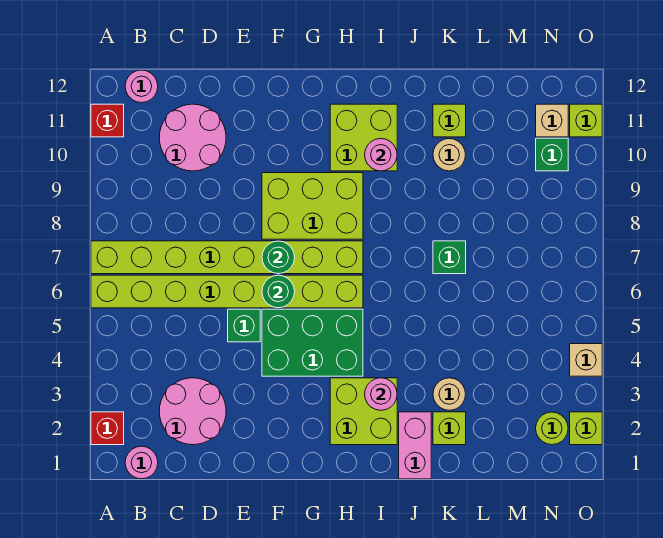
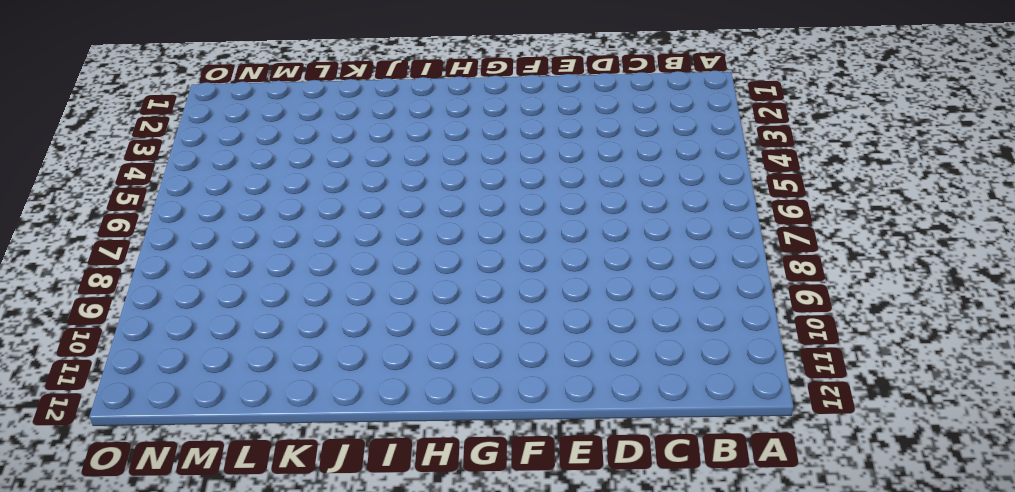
none -> red brick A2 level 1
none -> lime brick A6:H6 level 1
none -> lime brick A7:H7 level 1

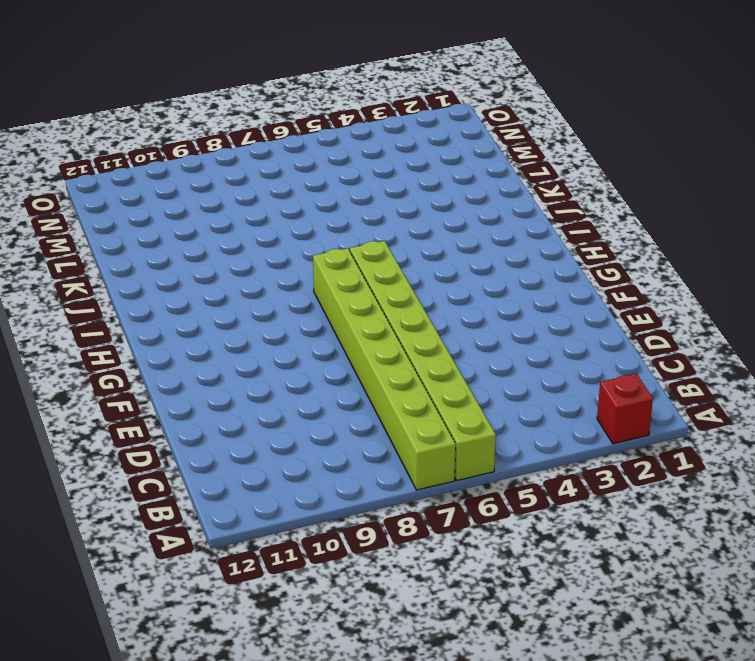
none -> red brick A11 level 1
none -> pink round brick B1 level 1
none -> pink round brick B12 level 1

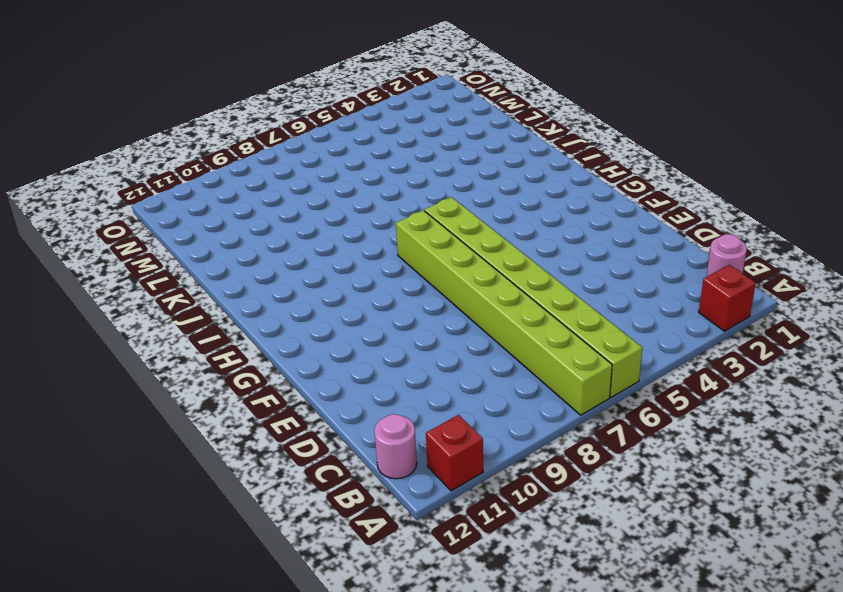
none -> pink round brick C2:D3 level 1
none -> pink round brick C10:D11 level 1
none -> green brick E5 level 1

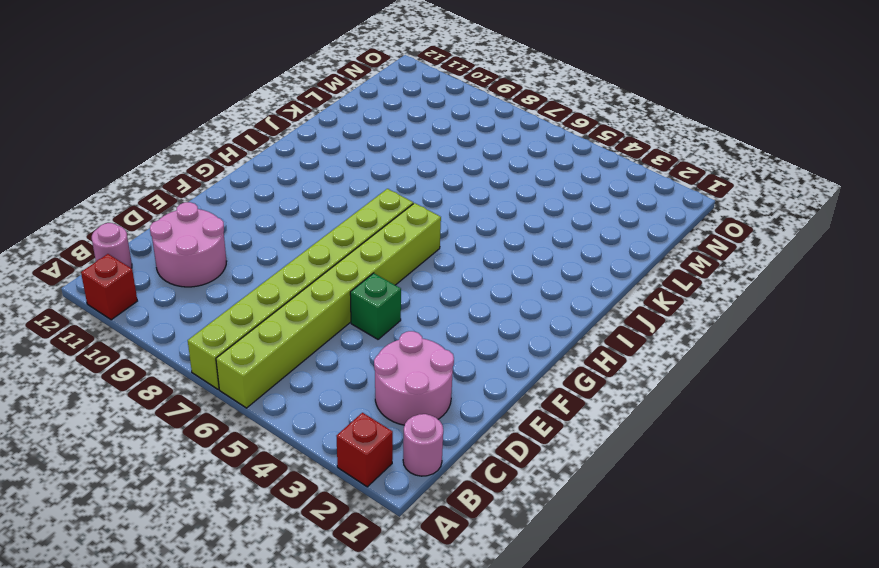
none -> green brick F4:H5 level 1
none -> lime brick F8:H9 level 1
none -> lime brick H2:I3 level 1

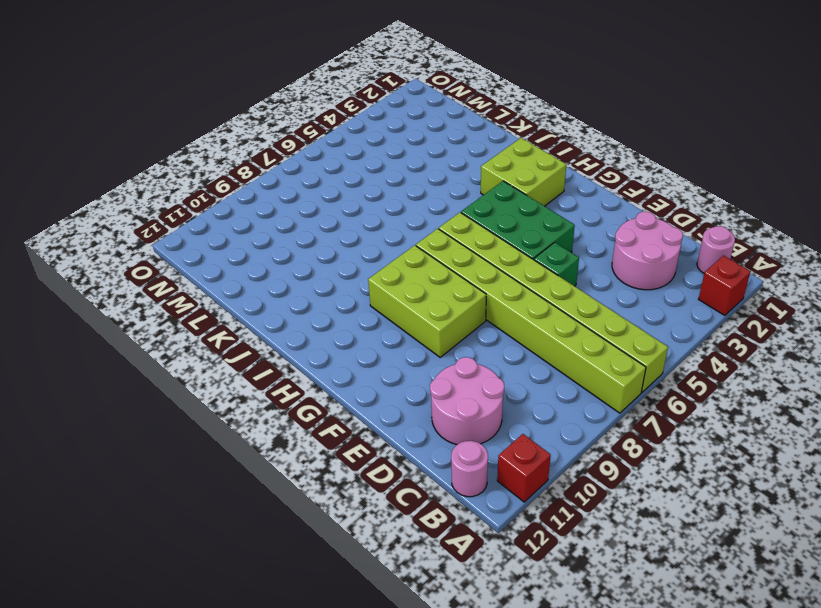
none -> lime brick H10:I11 level 1
none -> pink brick J1:J2 level 1
none -> lime brick K2 level 1

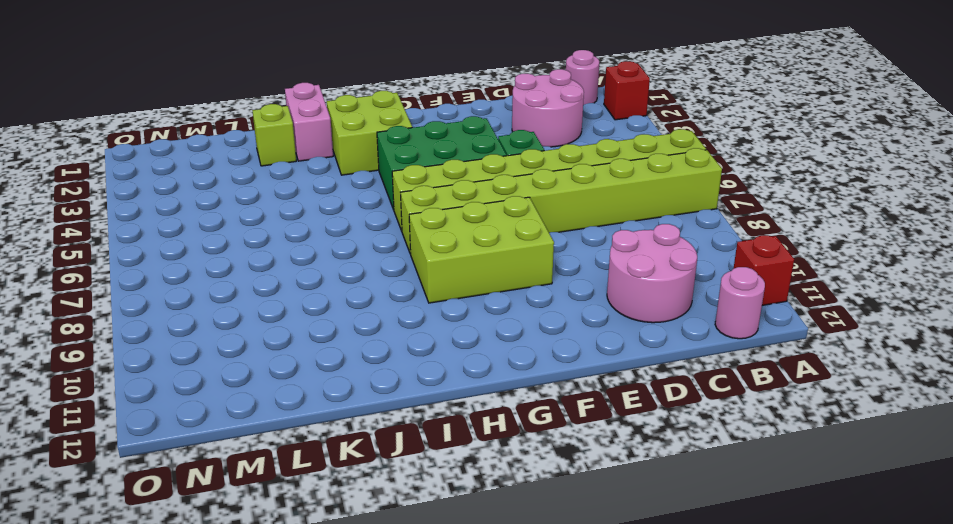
none -> lime brick H10:I11 level 1
none -> tan round brick K3 level 1
none -> green brick K7 level 1

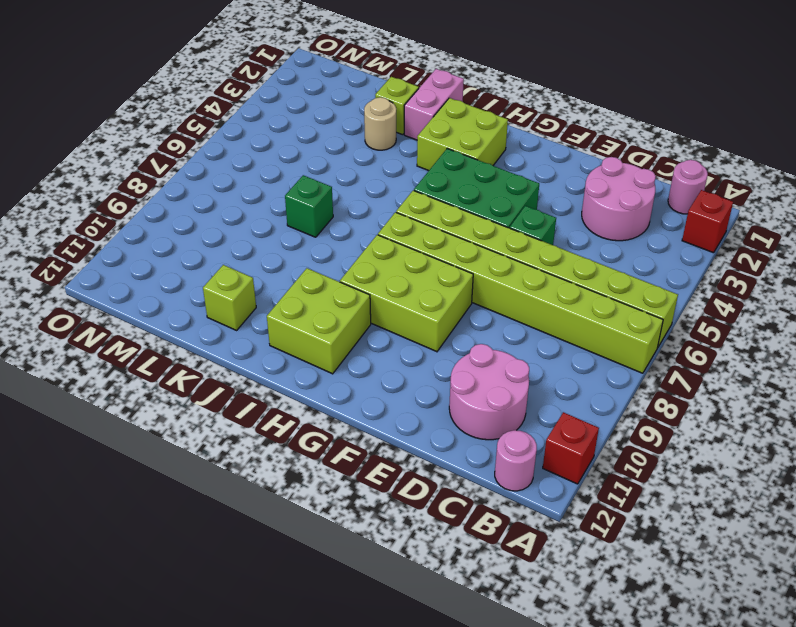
none -> tan round brick K10 level 1
none -> lime round brick N2 level 1
none -> green brick N10 level 1

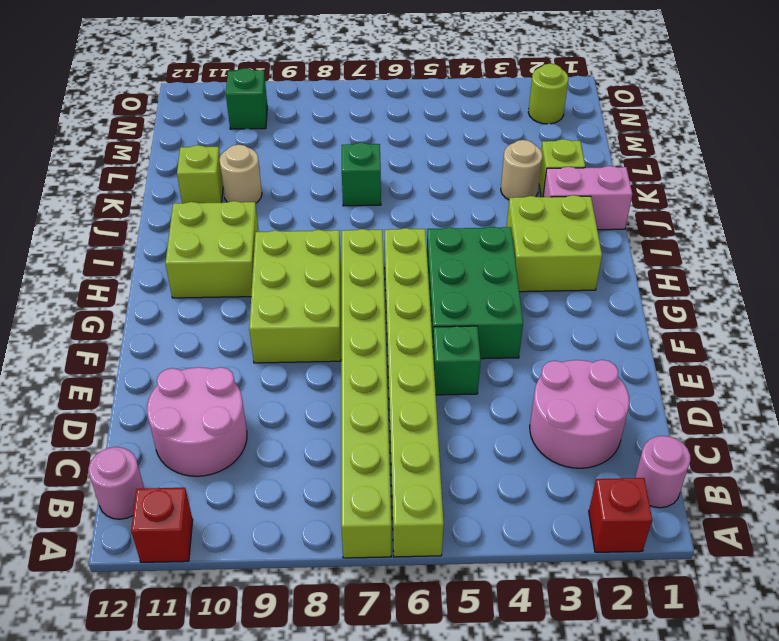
none -> tan brick N11 level 1
none -> lime brick O2 level 1
none -> tan brick O4 level 1

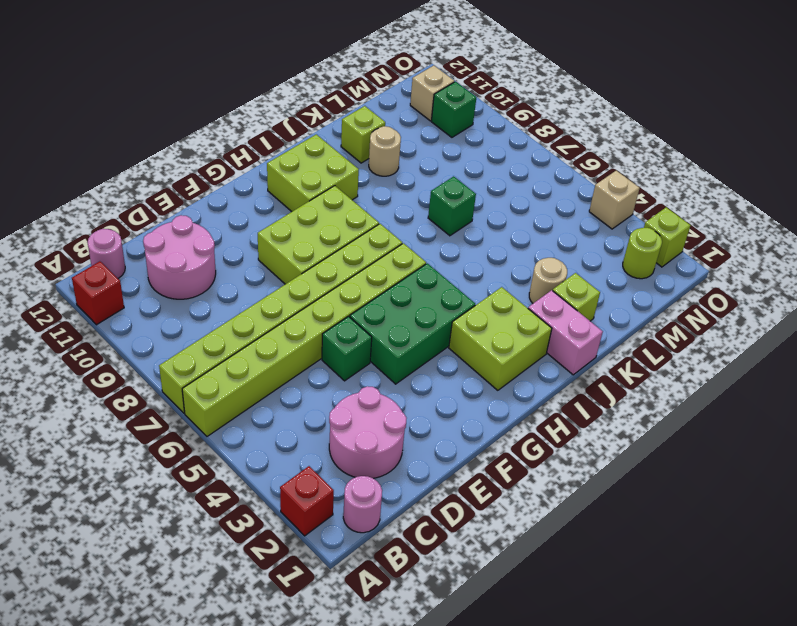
none -> lime brick O11 level 1
none -> green round brick F6 level 2
none -> green round brick F7 level 2

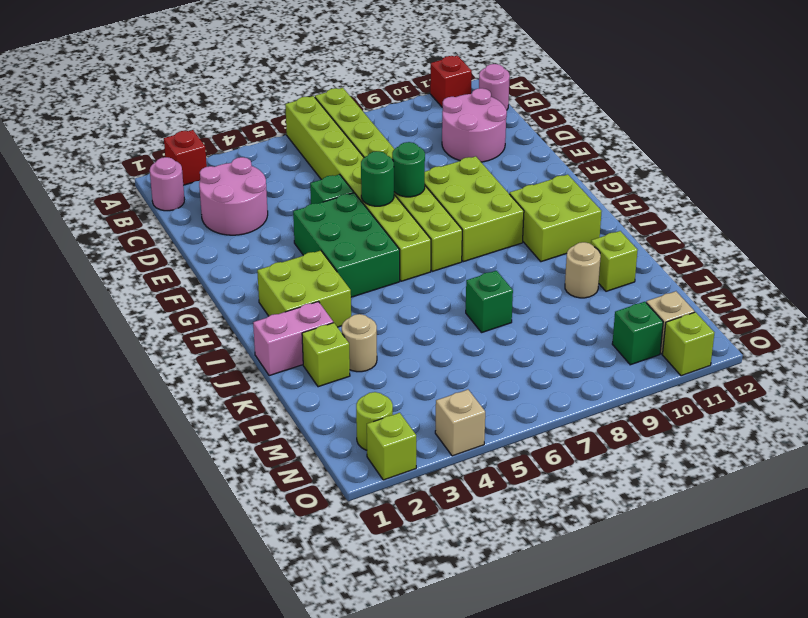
none -> pink round brick I3 level 2
none -> pink round brick I10 level 2

